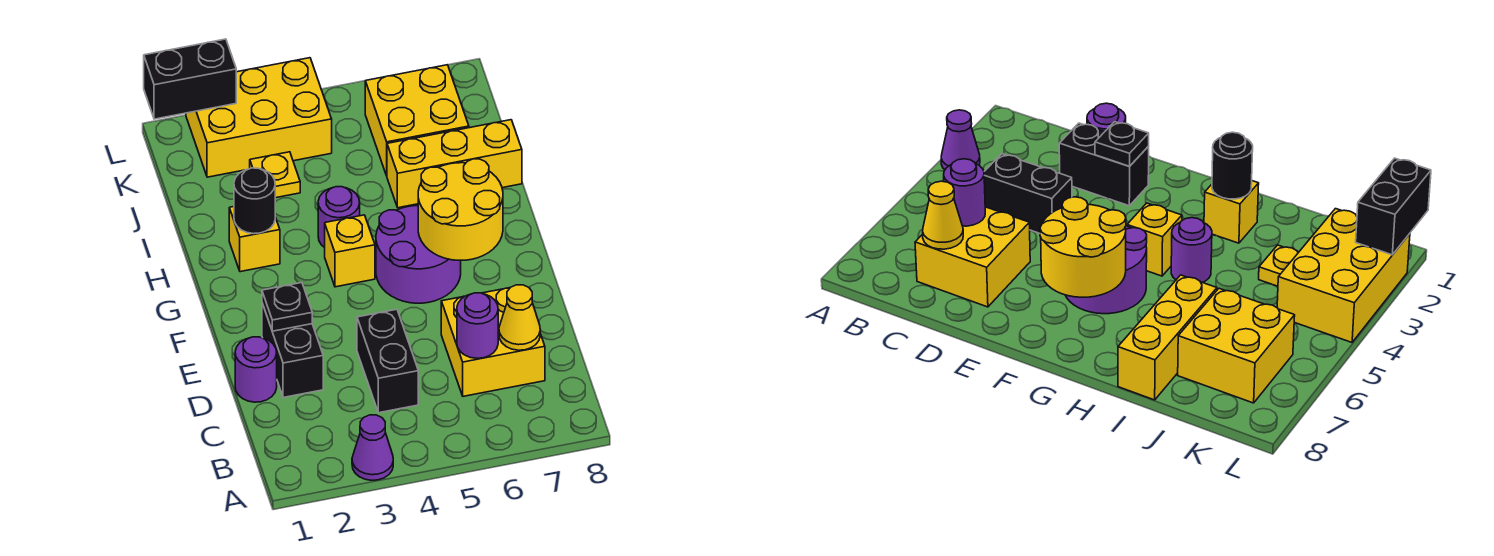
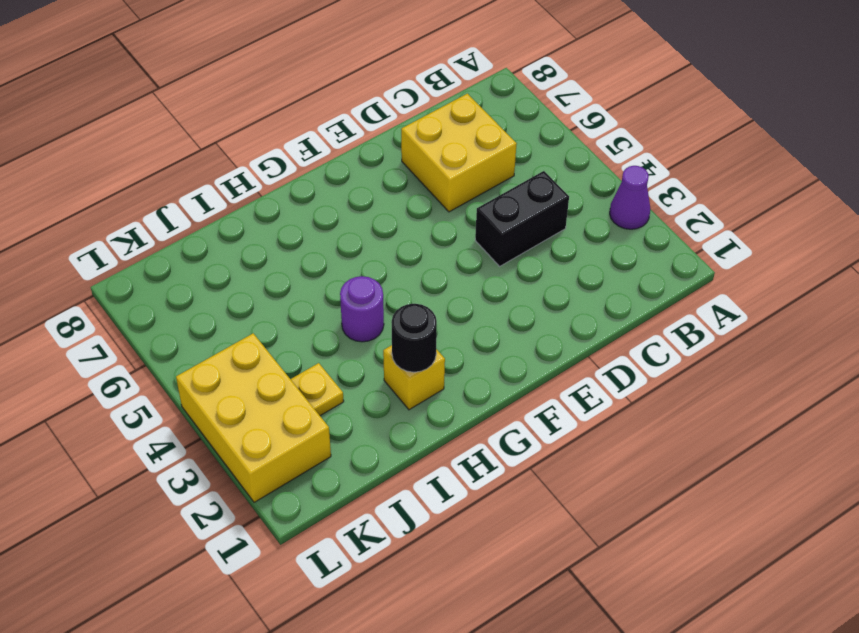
none -> purple round brick D1 level 1
none -> black brick D2:E2 level 1
none -> purple round brick F5:G6 level 1

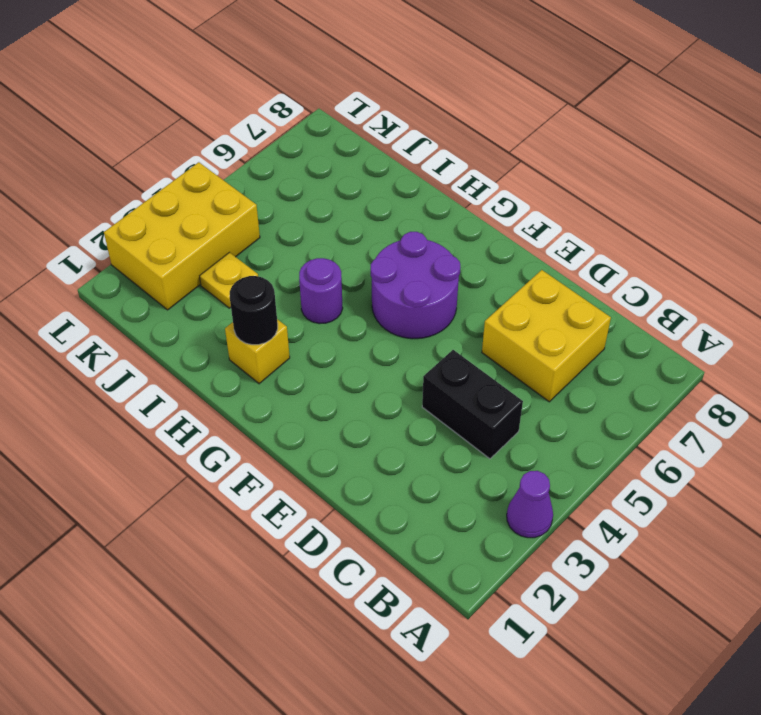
none -> purple round brick D1 level 1
none -> black brick D2:E2 level 1
none -> yellow brick G4 level 1

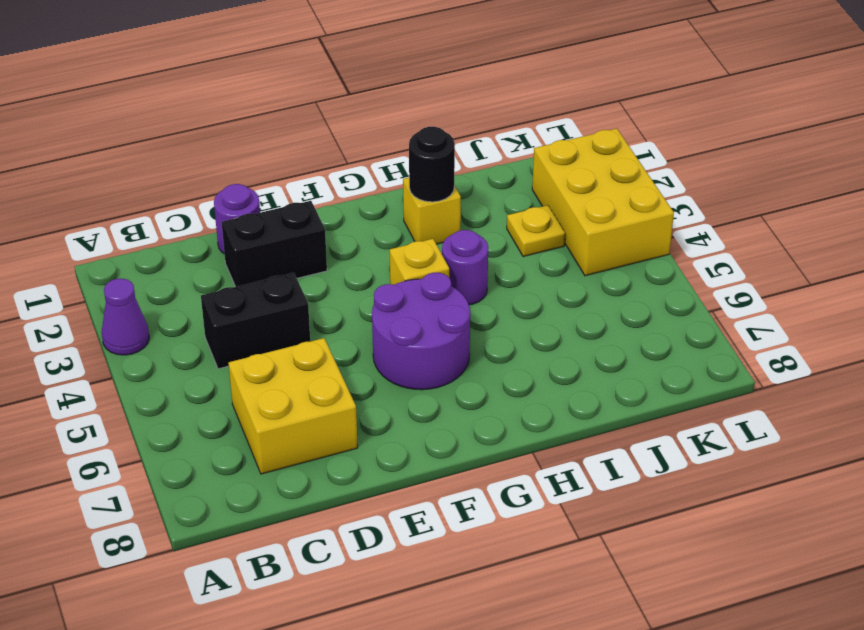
none -> yellow brick I6:I8 level 1
none -> yellow brick J6:K7 level 1
none -> purple round brick C6 level 2

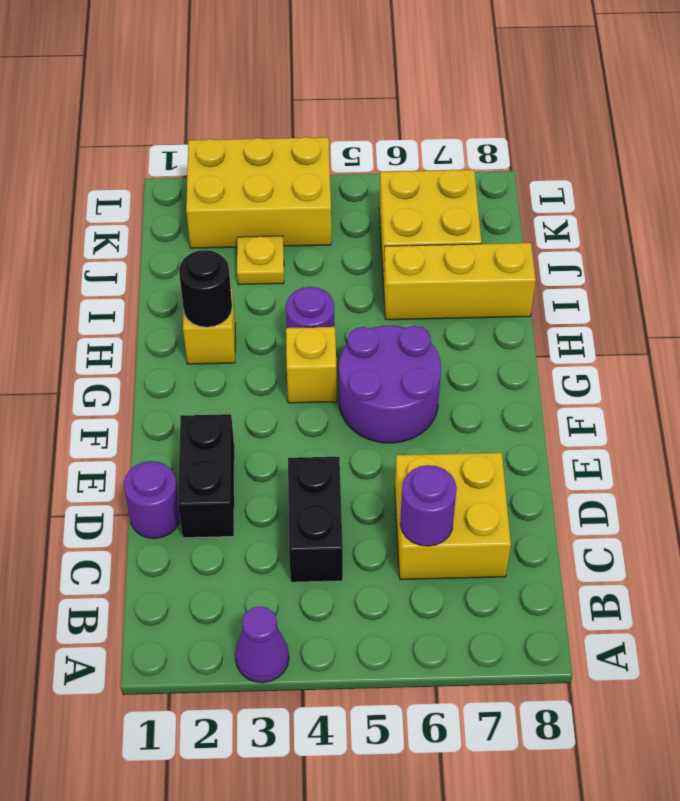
none -> yellow cone C7 level 2
none -> black plate E2 level 2
none -> yellow round brick F6:G7 level 2

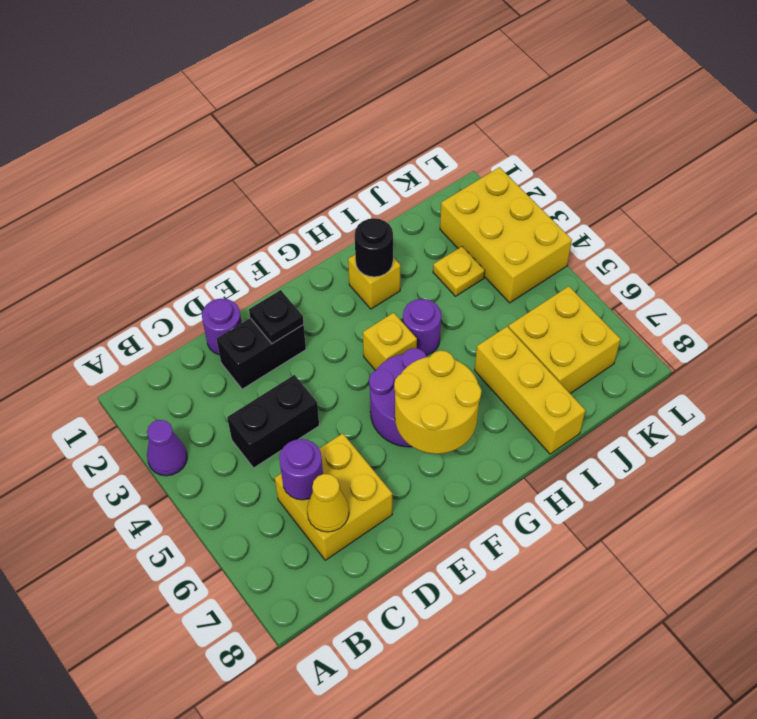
none -> black brick L1:L2 level 2

